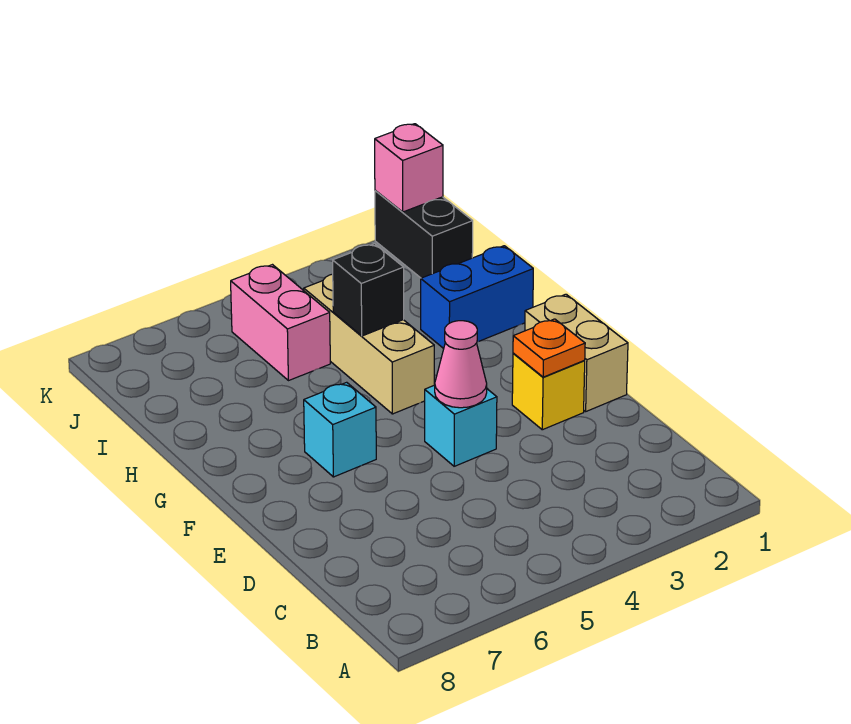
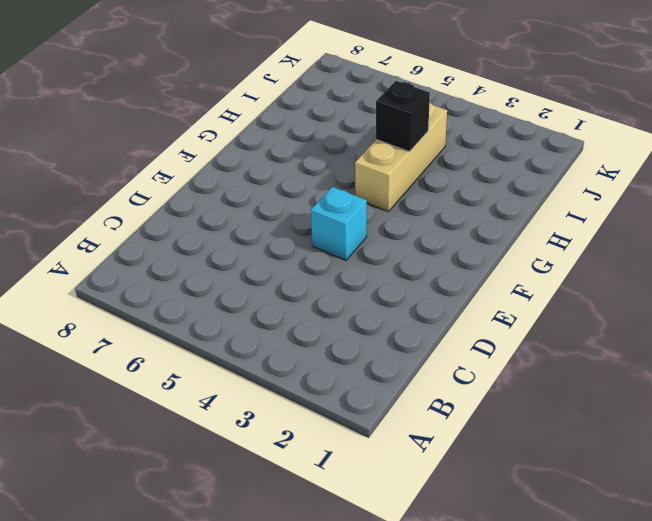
none -> tan brick E1:F1 level 1
none -> yellow brick E2 level 1
none -> cyan brick F6 level 1

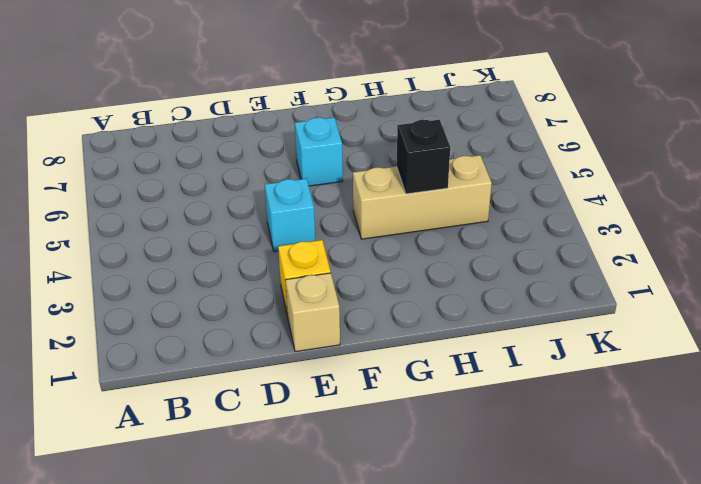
tan brick E1 level 1 -> tan brick E1:F1 level 1
none -> blue brick H1:H2 level 1
none -> pink brick I5:J5 level 1
none -> black brick J1:K1 level 1

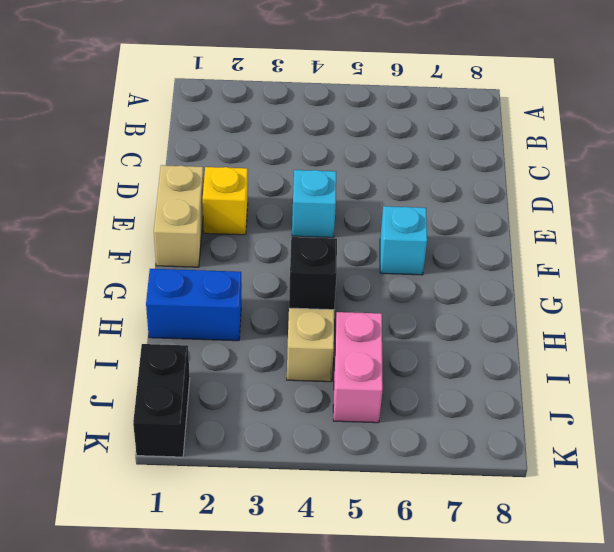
none -> orange plate E2 level 2
none -> pink cone E4 level 2
none -> pink brick K1 level 2

